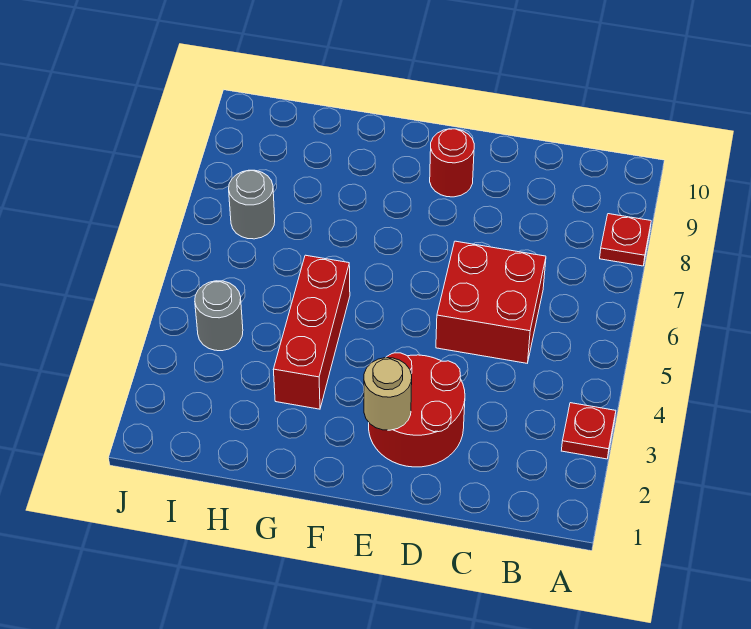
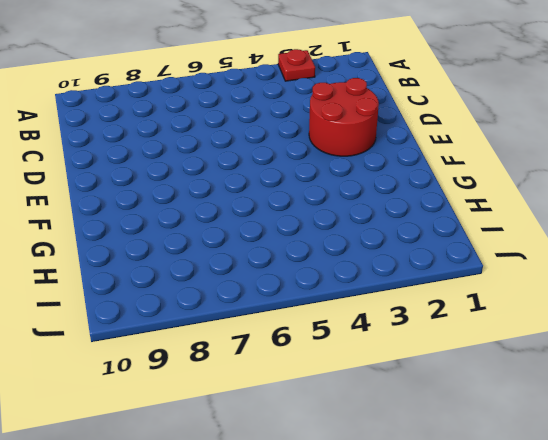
none -> red plate A8 level 1
none -> red brick C5:D6 level 1

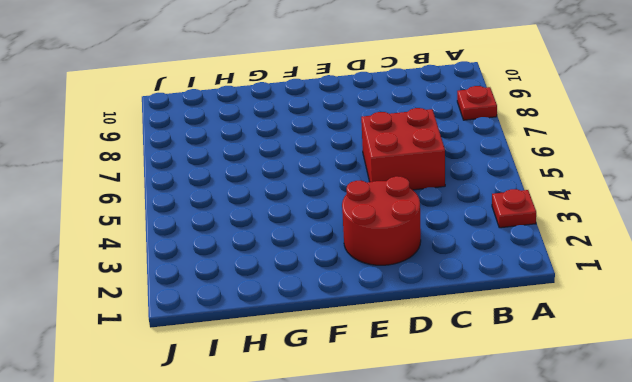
none -> red round brick E9 level 1
none -> red brick G3:G5 level 1

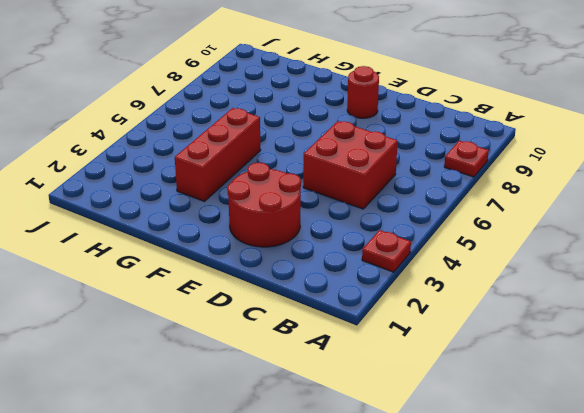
none -> grey round brick I4 level 1
none -> grey round brick I7 level 1

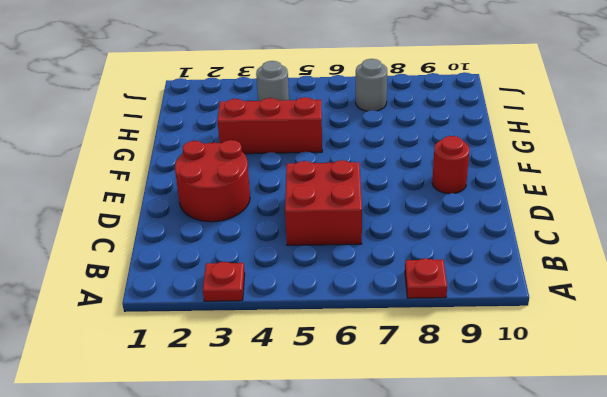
none -> tan round brick E2 level 2

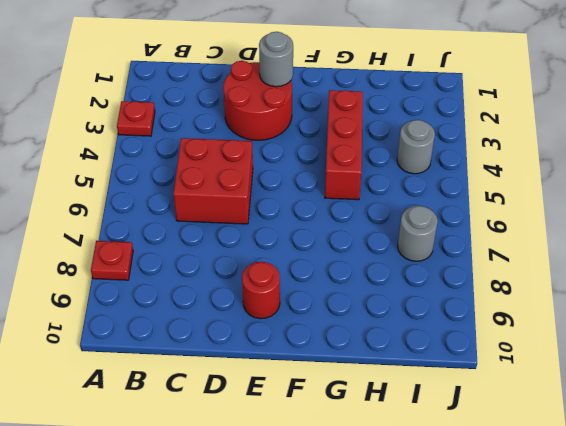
grey round brick E2 level 2 -> tan round brick E2 level 2

